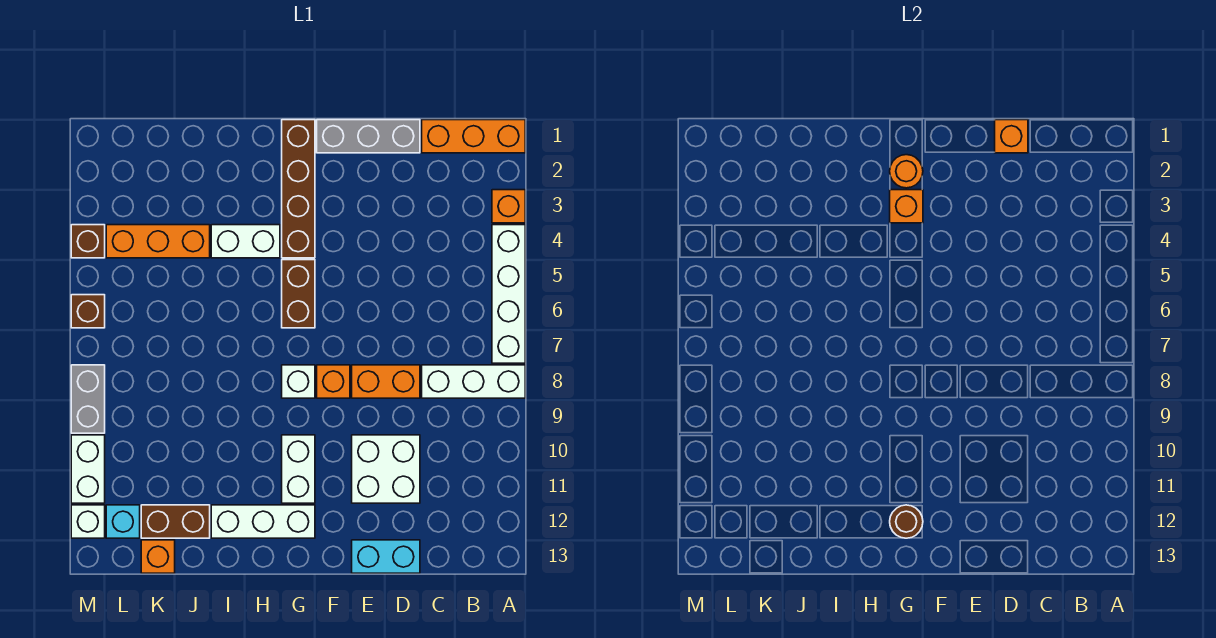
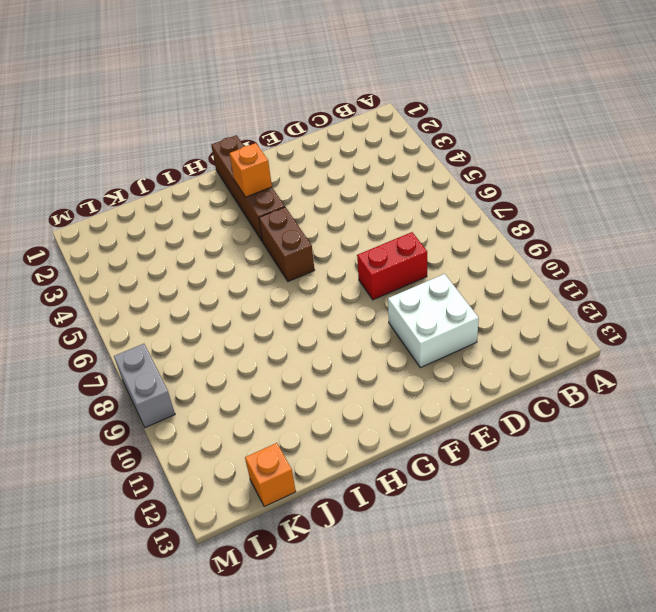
red brick D8:E8 level 1 -> orange brick D8:E8 level 1
none -> orange brick A1:C1 level 1
none -> orange brick A3 level 1
none -> white brick A4:A7 level 1

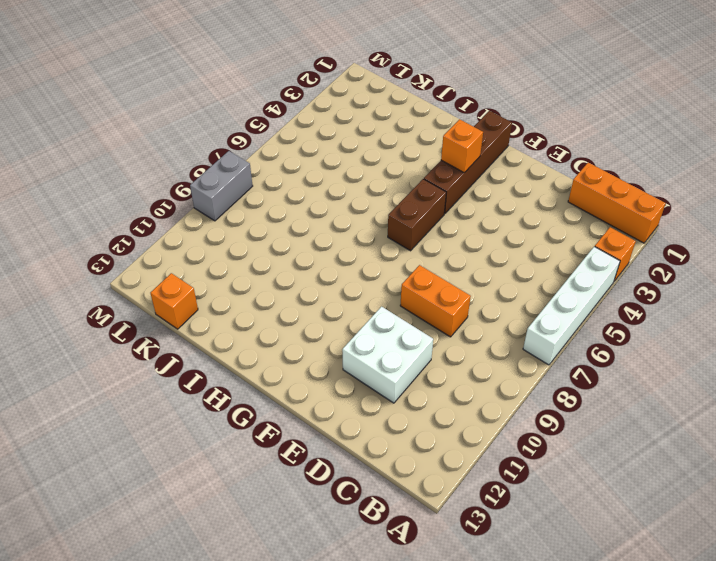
none -> white brick A8:C8 level 1
none -> grey brick D1:F1 level 1
none -> cyan brick D13:E13 level 1

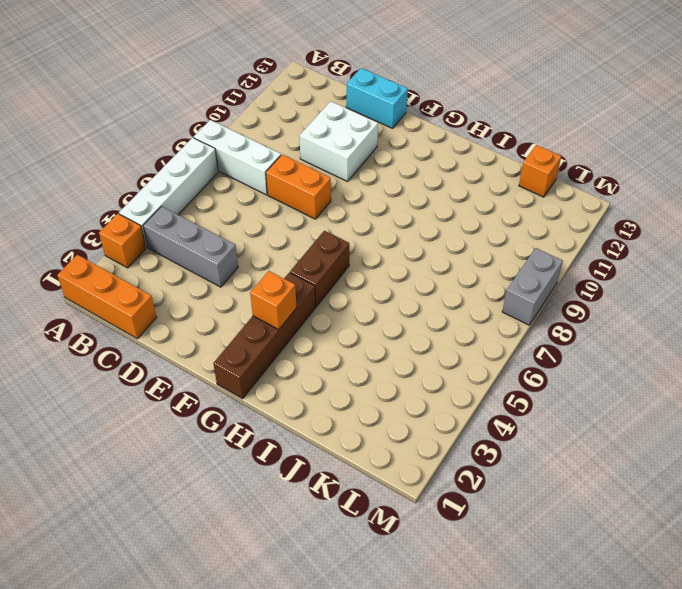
grey brick B4:D4 level 1 -> grey brick D1:F1 level 1
none -> orange brick F8 level 1
none -> white brick G8 level 1
none -> white brick G10:G11 level 1

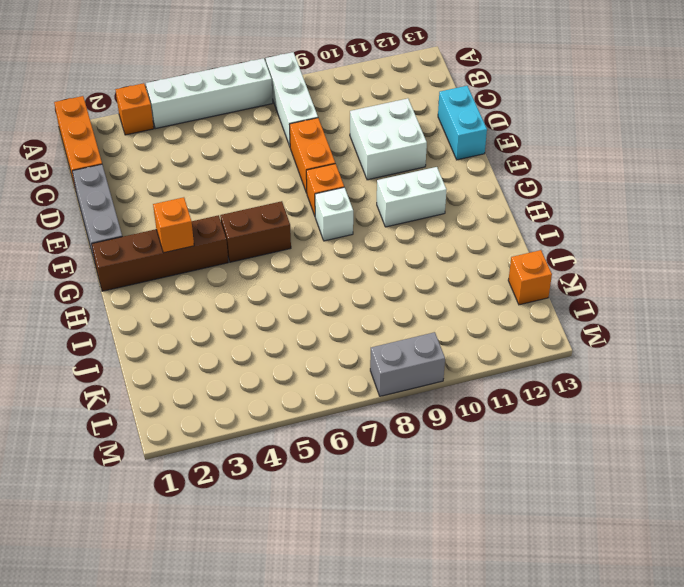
none -> white brick G12:I12 level 1
none -> white brick H4:I4 level 1
none -> orange brick J4:L4 level 1

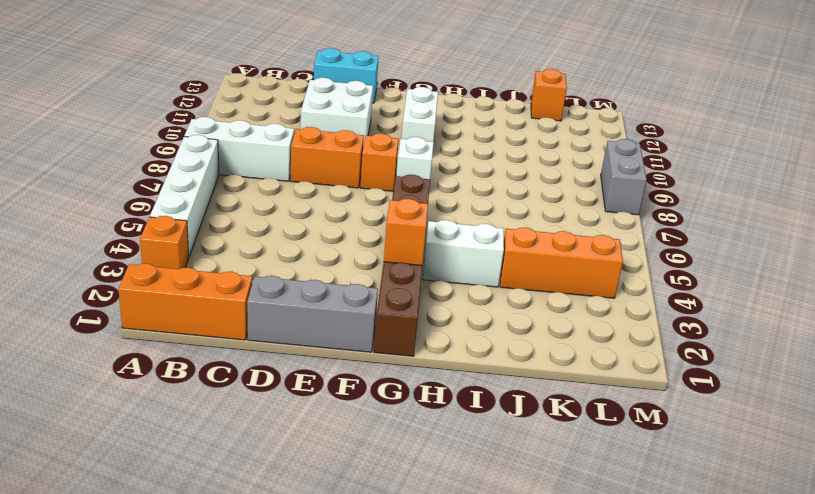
none -> white brick G12:I12 level 1
none -> brown brick J12:K12 level 1
none -> cyan brick L12 level 1

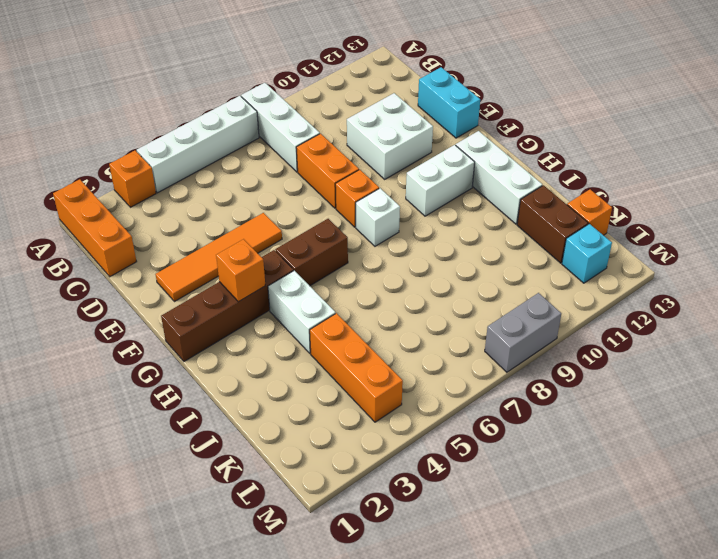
orange tile E2:E5 level 1 -> none
none -> grey brick D1:F1 level 1
none -> brown brick M4 level 1
none -> brown brick M6 level 1

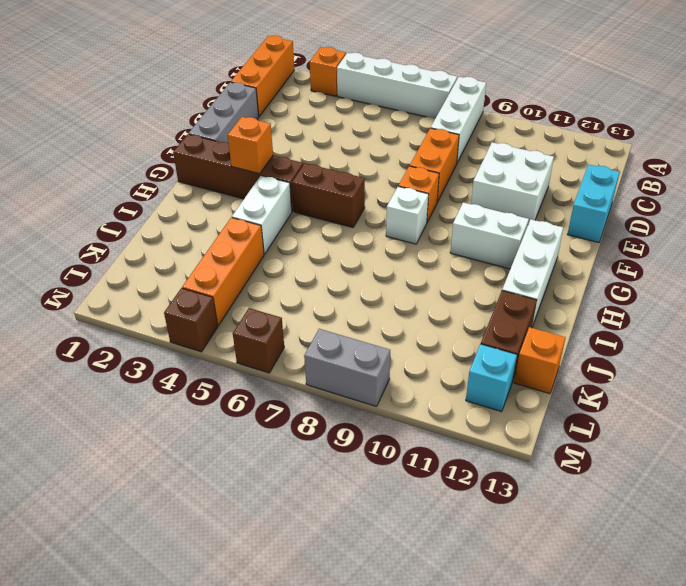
none -> white brick M10:M11 level 1
none -> white brick M12 level 1
none -> orange brick D1 level 2

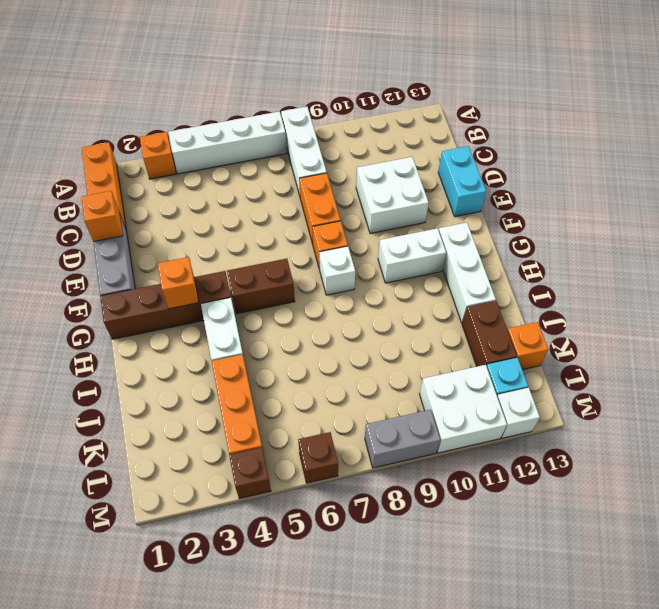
white brick L10:M11 level 1 -> white brick M10:M11 level 1
none -> orange round brick G2 level 2
none -> brown round brick G12 level 2

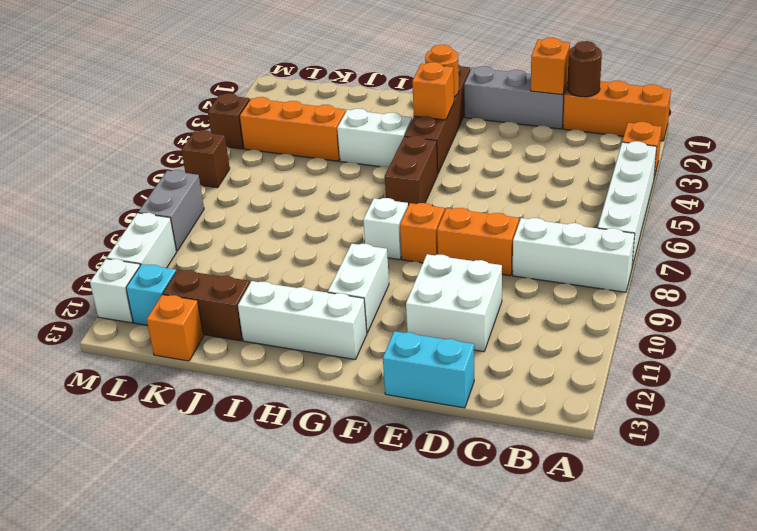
brown round brick C1 level 2 -> brown round brick G12 level 2

